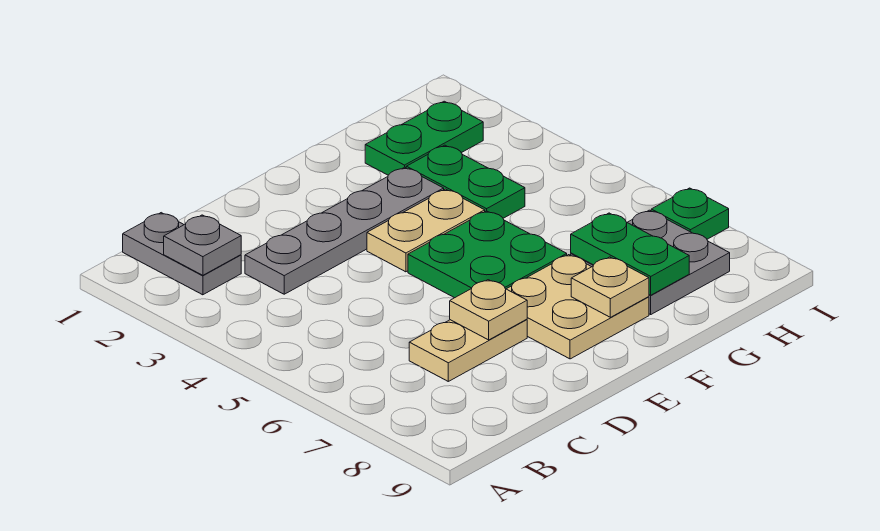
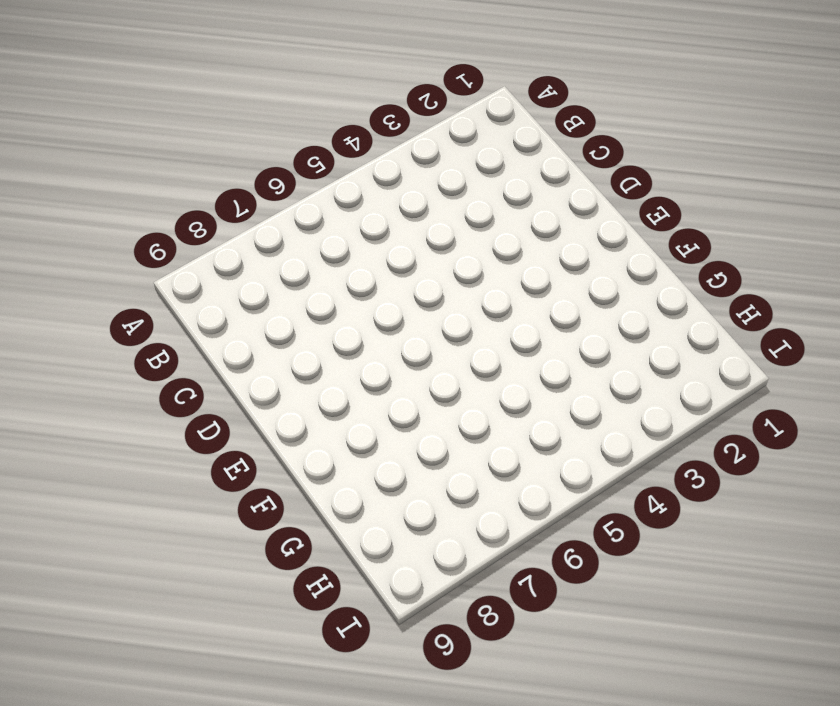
none -> grey plate B1:B2 level 1
none -> grey plate C3:F3 level 1
none -> tan plate C7:D7 level 1

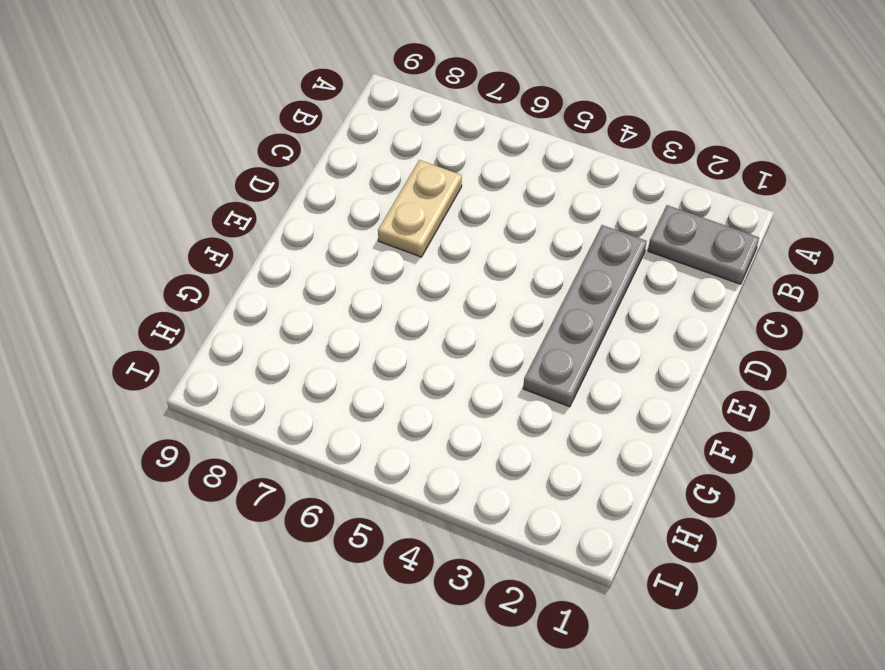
none -> tan plate E4:F4 level 1
none -> green plate E5:F6 level 1
none -> tan plate E7:F8 level 1

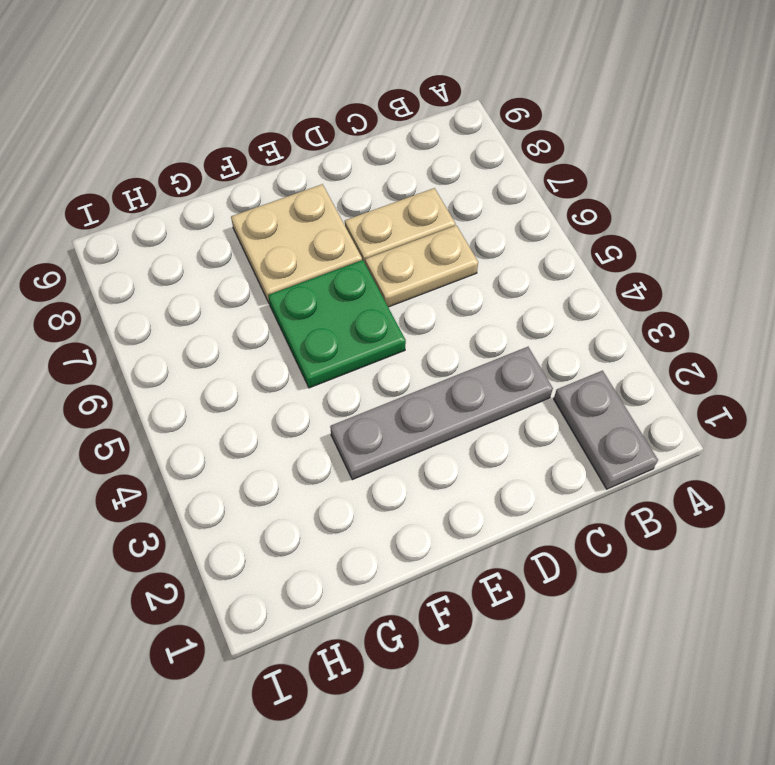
tan plate C6:D6 level 1 -> tan plate E4:F4 level 1
none -> green plate G2:H2 level 1
none -> green plate G3:G4 level 1
none -> grey plate G7:H8 level 1

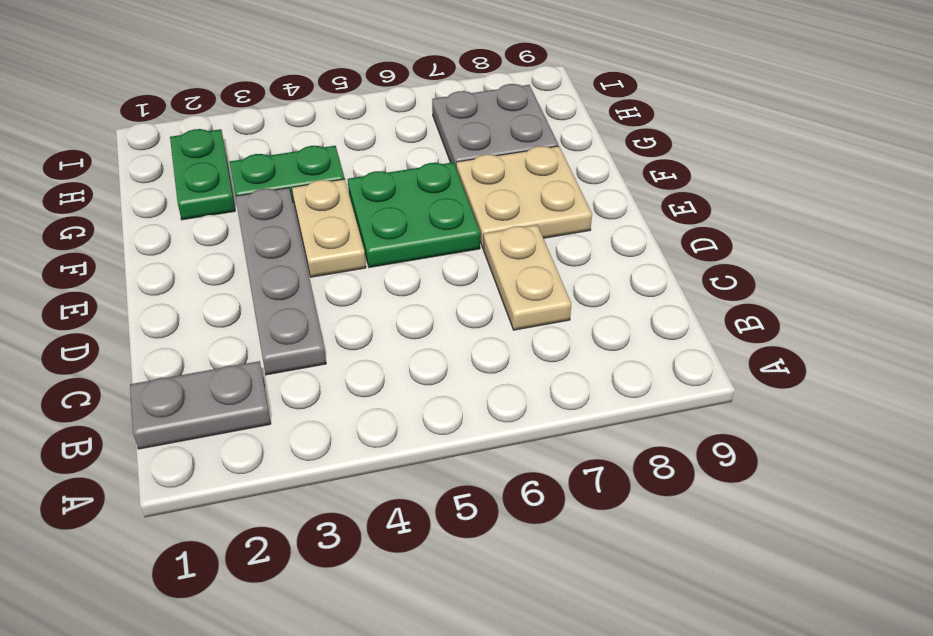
none -> green plate I7 level 1
none -> grey plate B2 level 2
none -> tan plate D7 level 2

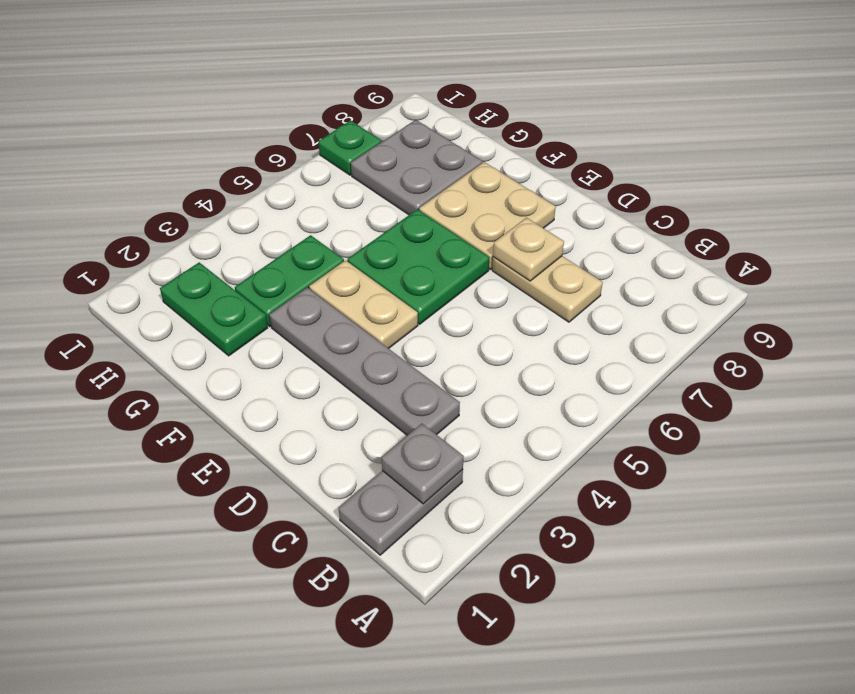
none -> tan plate F8 level 2
none -> green plate G7:G8 level 2

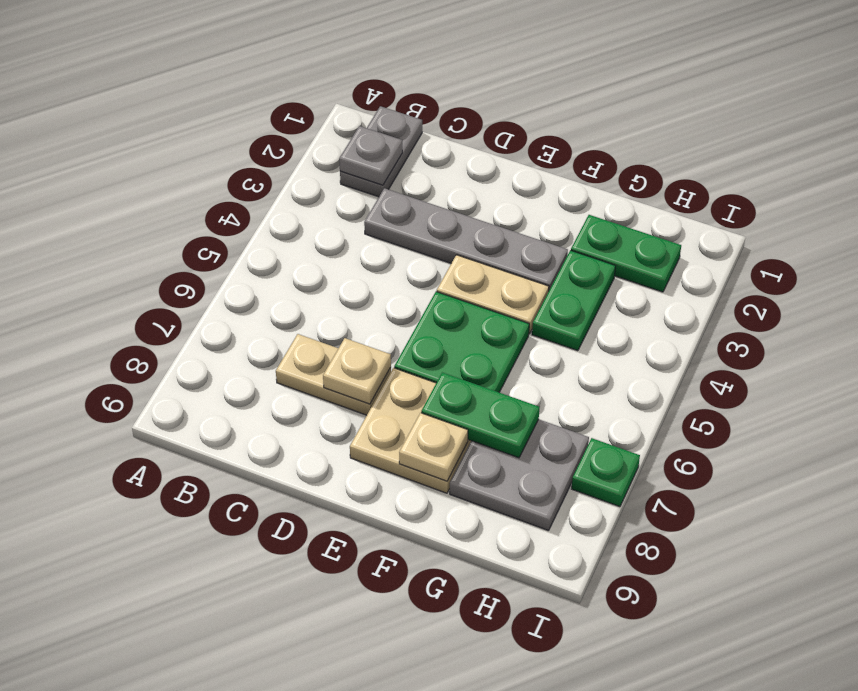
green plate F7:G7 level 2 -> green plate G7:G8 level 2

